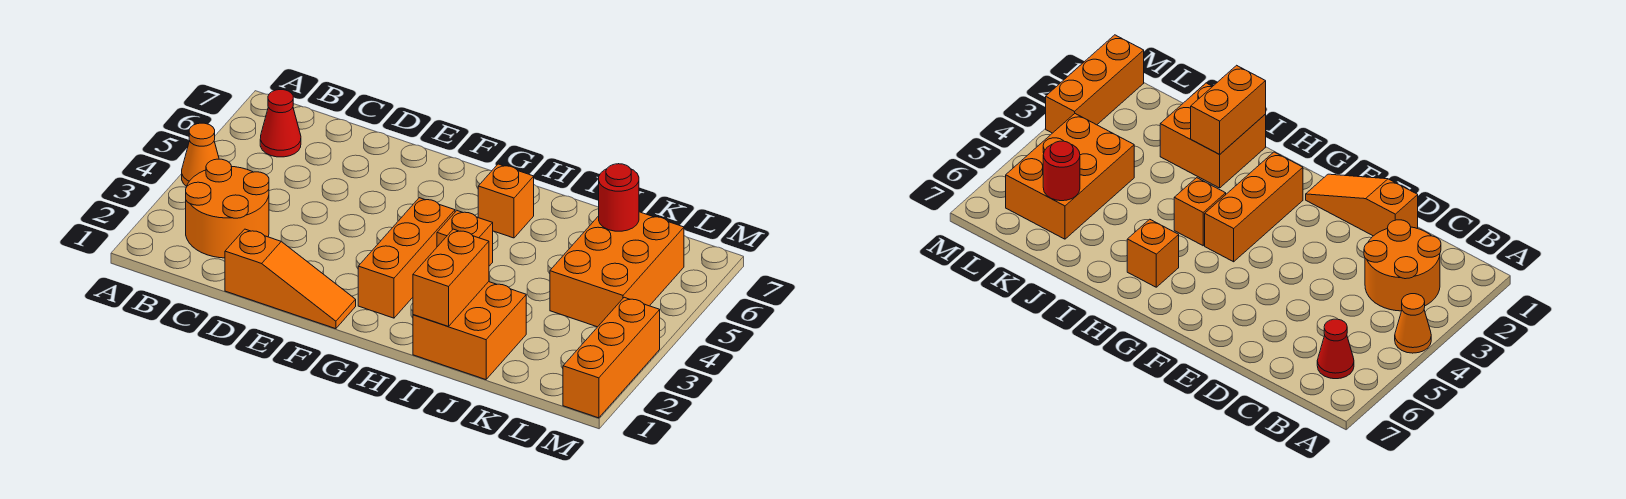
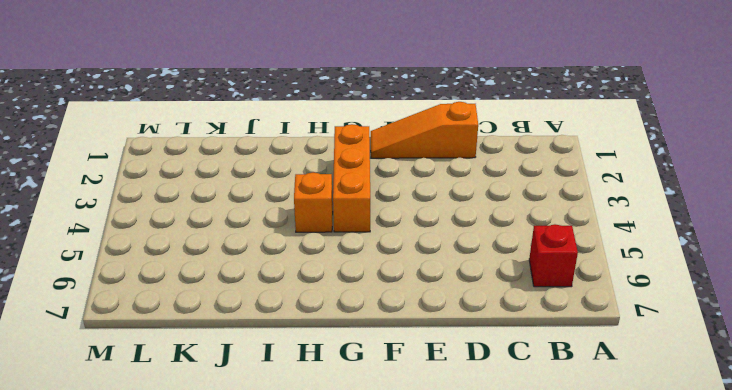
red brick B6 level 1 -> red cone B6 level 1
none -> orange cone A4 level 1
none -> orange round brick B2:C3 level 1
none -> orange brick H6 level 1

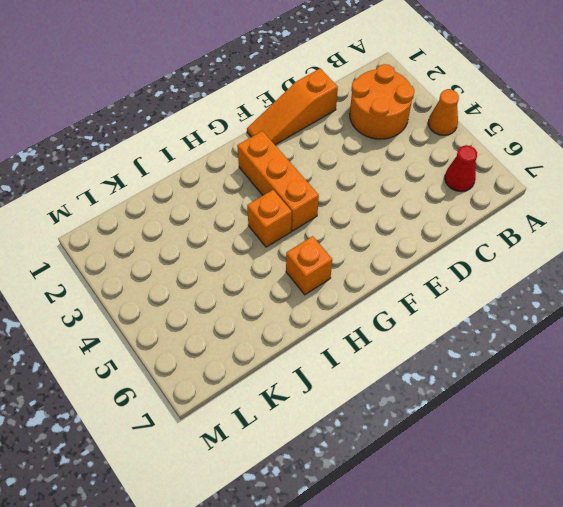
none -> orange brick I1:J2 level 1
none -> orange brick K4:L6 level 1
none -> orange brick M1:M3 level 1

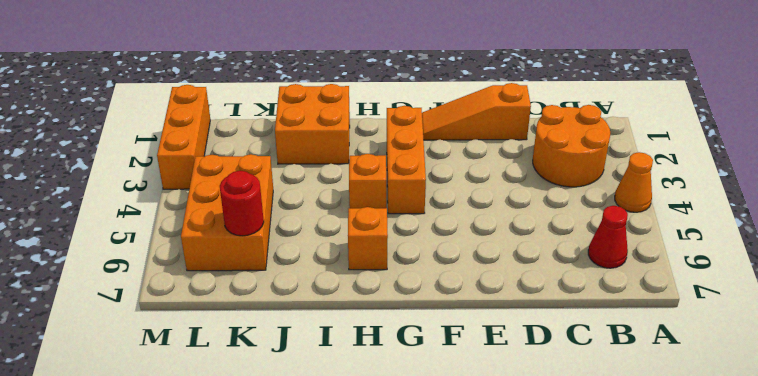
none -> orange brick I1:I2 level 2

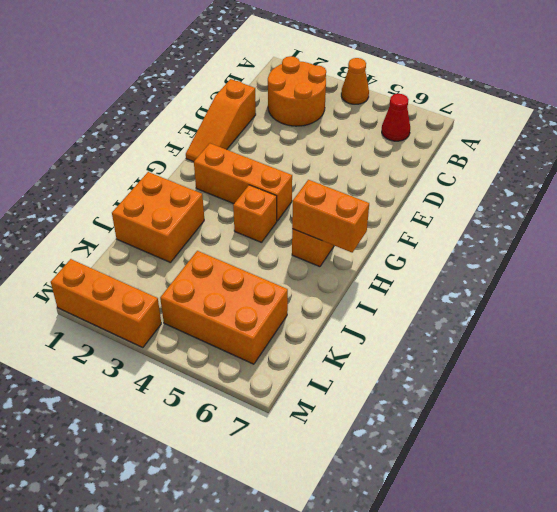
orange brick H6:H7 level 2 -> orange brick I1:I2 level 2
none -> red round brick K6 level 2

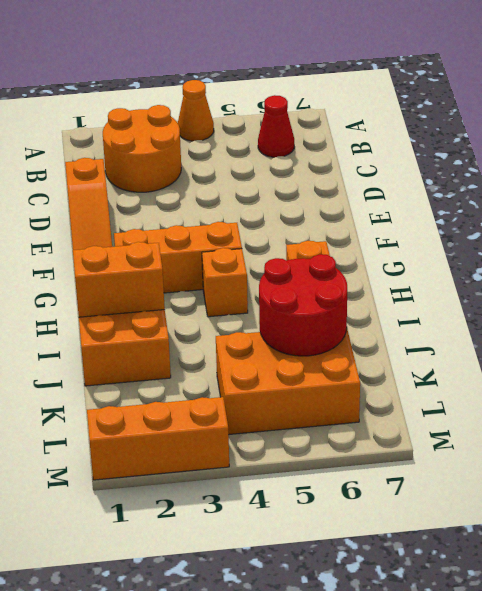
red round brick J5:K6 level 2 -> red round brick K6 level 2

